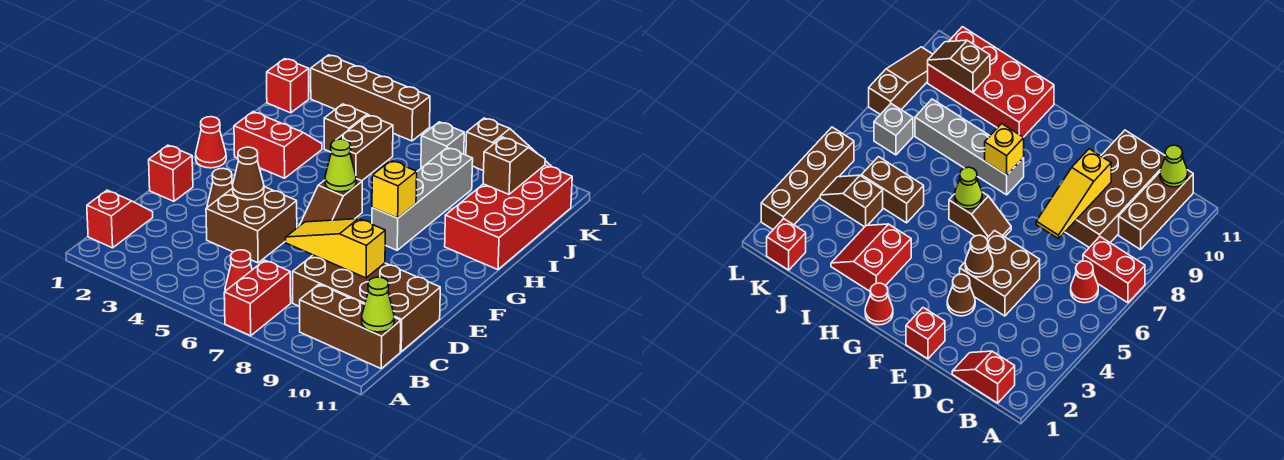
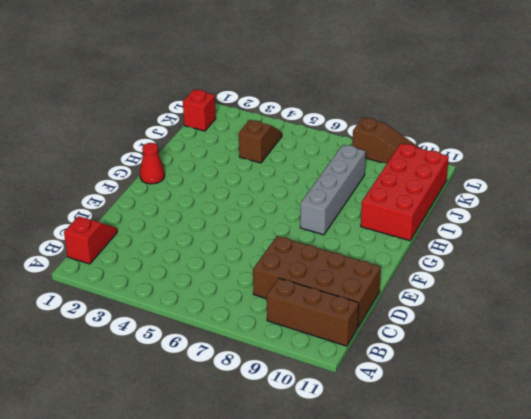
none -> red brick A7:B7 level 1
none -> red cone B6 level 1
none -> brown brick D4:E5 level 1

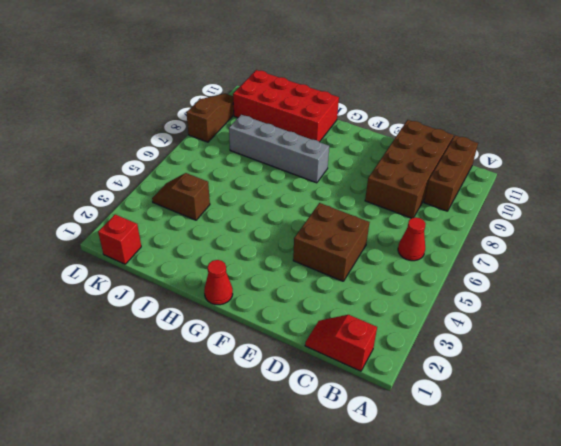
none -> red brick A7:B7 level 1
none -> red brick E1 level 1
none -> brown cone E3 level 1

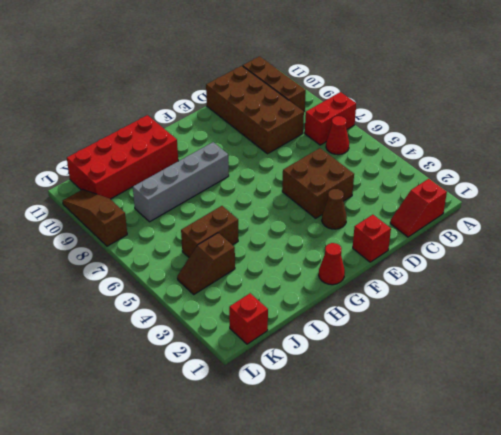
none -> brown slope F6:G6 level 1 top G
none -> red slope H2:I3 level 1 top H
none -> grey brick K7 level 1

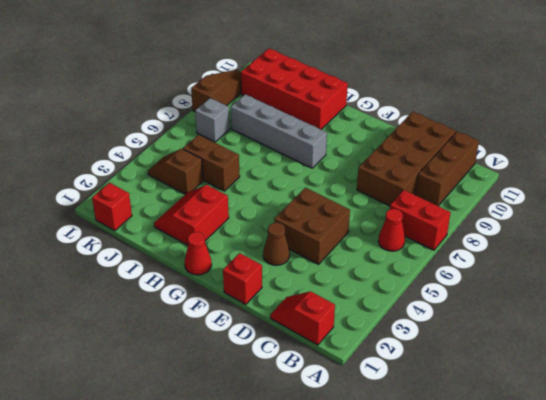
none -> brown slope F6:G6 level 1 top G
none -> brown brick L2:L5 level 1
none -> lime cone B11 level 2

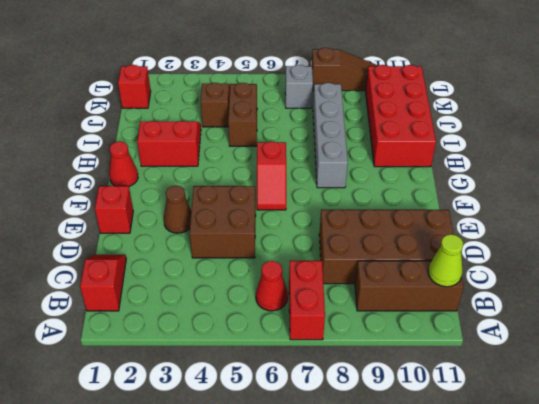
red slope F6:G6 level 1 top G -> brown slope F6:G6 level 1 top G
none -> brown brick L2:L5 level 1
none -> yellow slope D7:D9 level 2 top 9
none -> brown cone E4 level 2

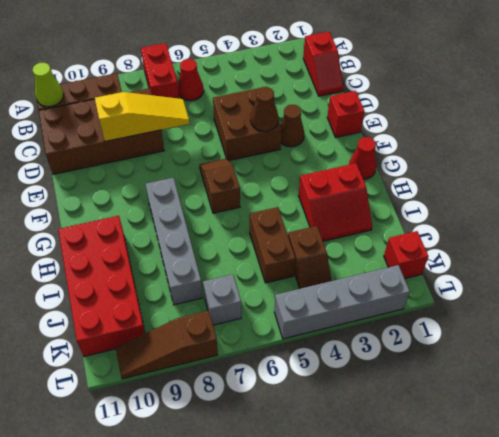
grey brick L2:L5 level 1 -> brown brick L2:L5 level 1
none -> lime cone G6 level 2
none -> yellow brick G8 level 2
none -> brown slope J10:K10 level 2 top J

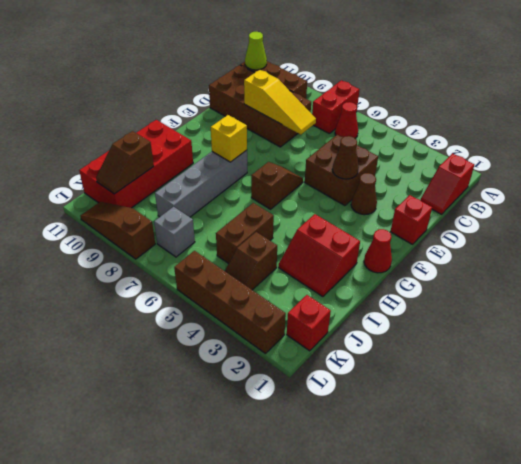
none -> lime cone G6 level 2

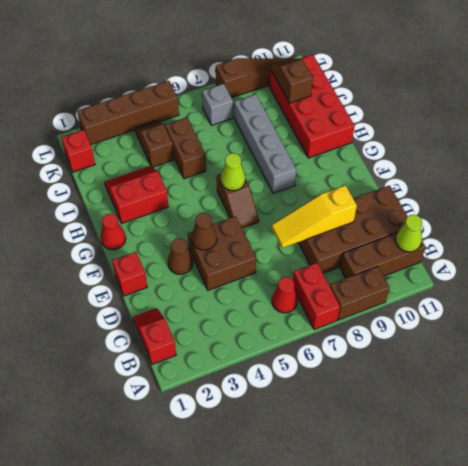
brown brick A8:A9 level 1 -> none
none -> yellow brick G8 level 2

